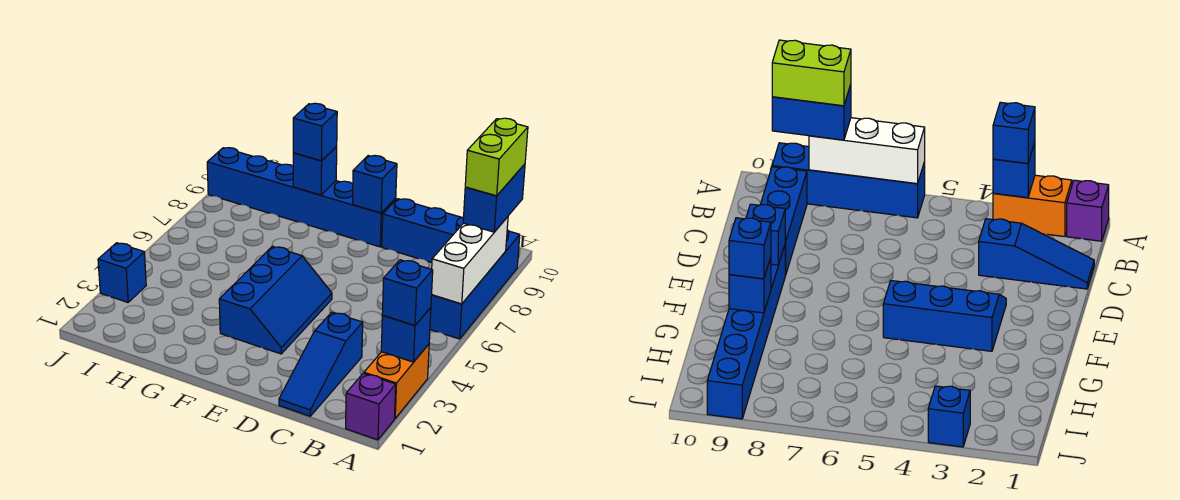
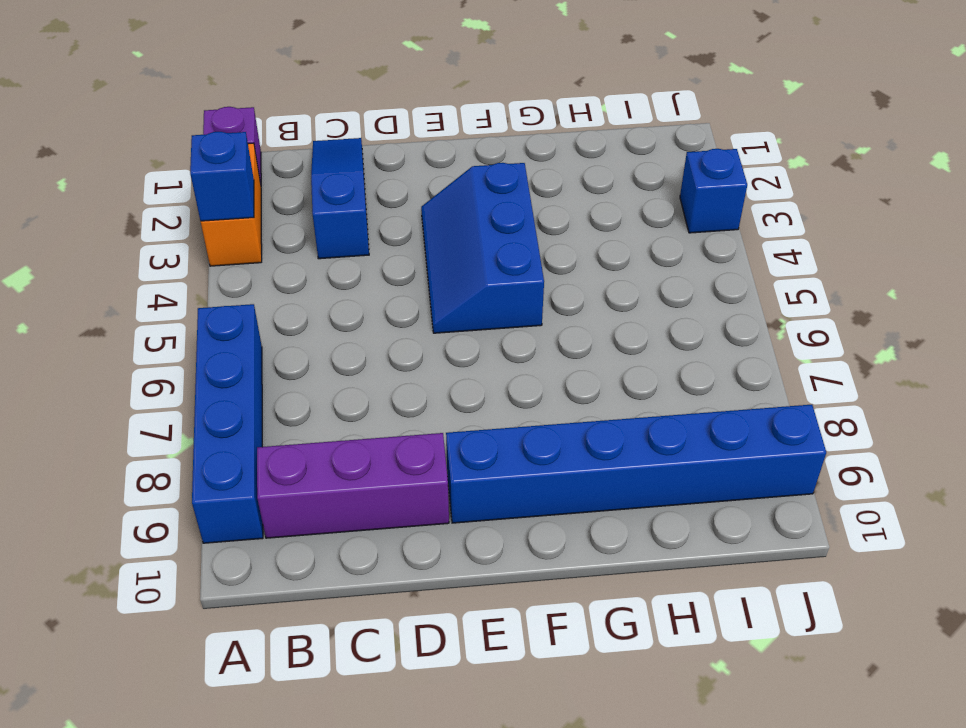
purple brick B9:D9 level 1 -> blue brick B9:D9 level 1
none -> white brick A6:A8 level 2
none -> blue brick E9 level 2
none -> blue brick G9 level 2

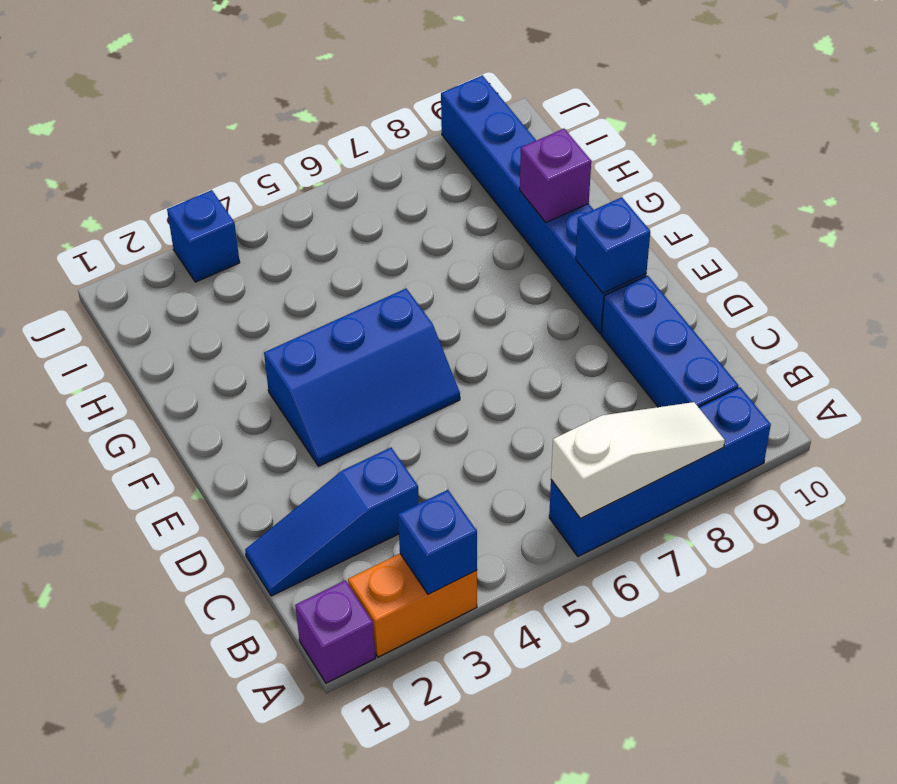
white slope A6:A8 level 2 top 6 -> white brick A6:A8 level 2
purple brick G9 level 2 -> blue brick G9 level 2
none -> blue brick A3 level 3
none -> blue brick A8:A9 level 3
none -> blue brick G9 level 3

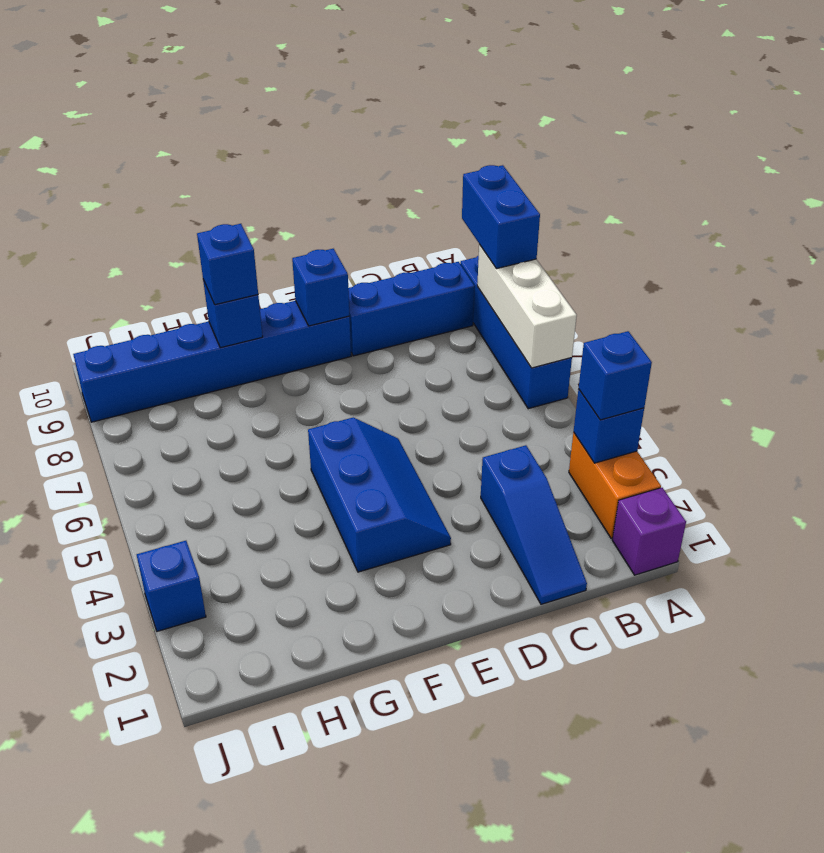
none -> lime brick A8:A9 level 4

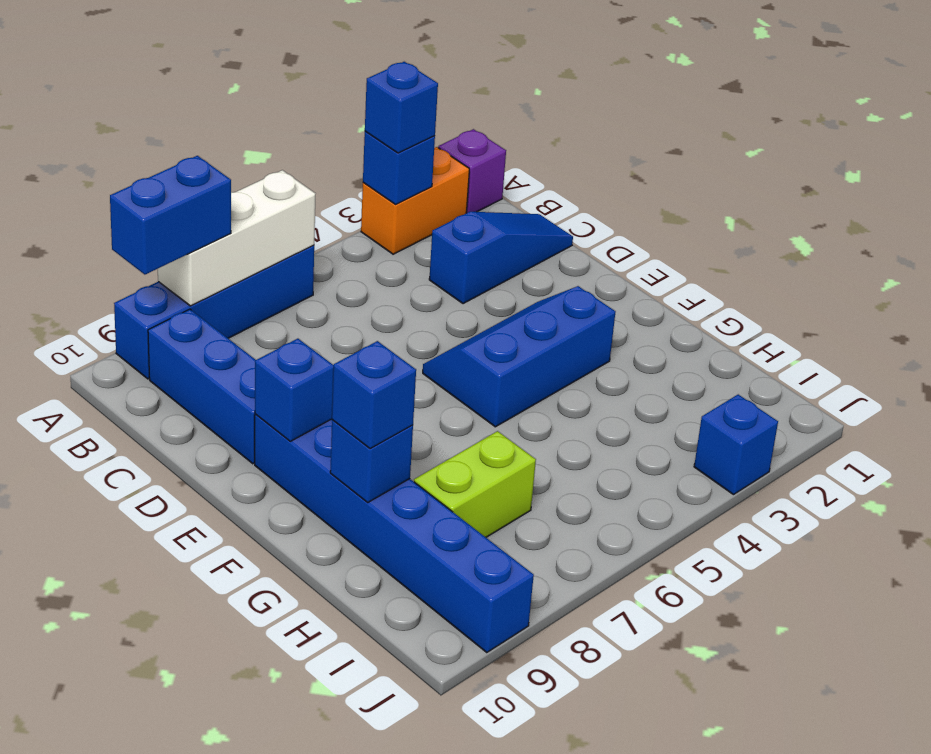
lime brick H7:H8 level 1 -> lime brick A8:A9 level 4

